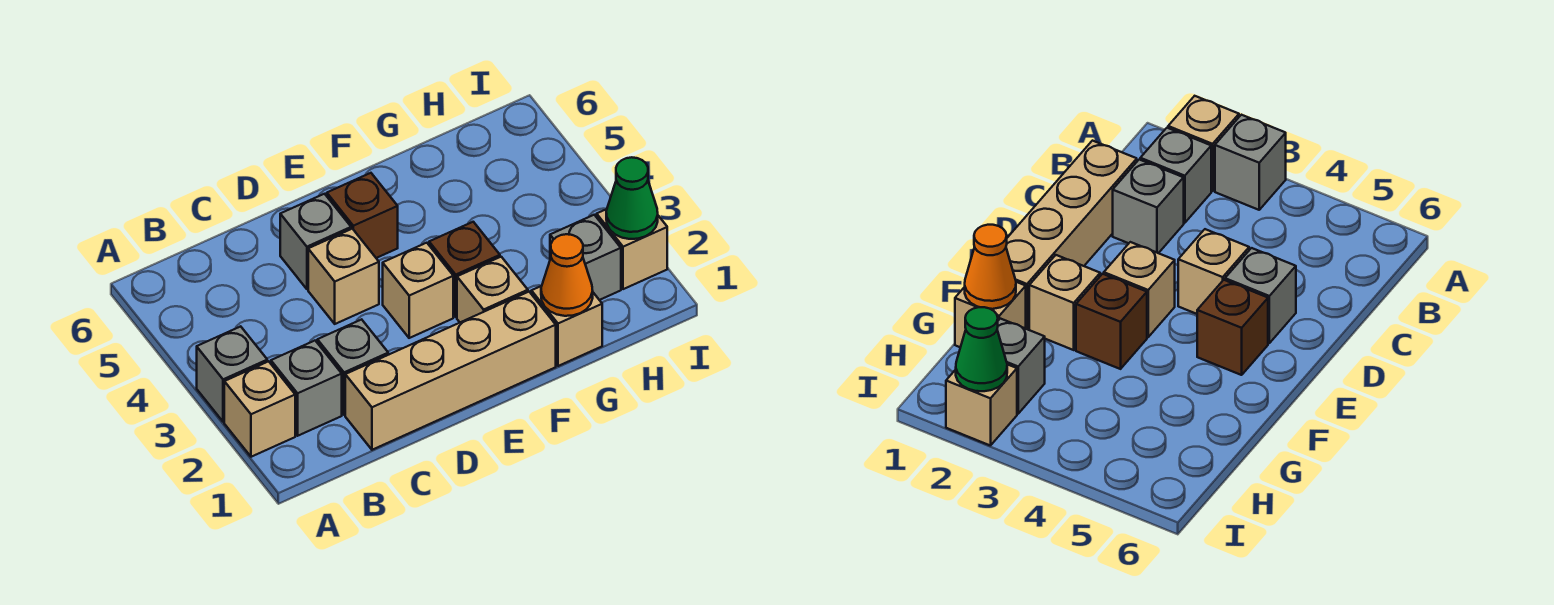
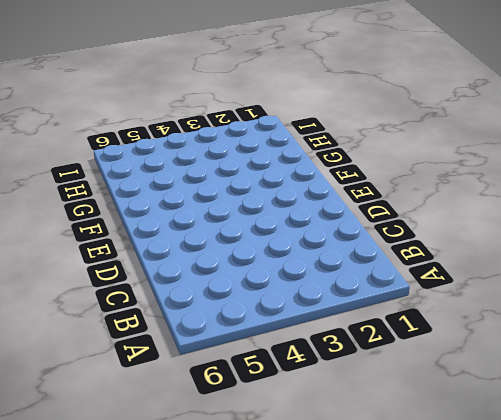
none -> tan brick A2 level 1
none -> grey brick A3 level 1
none -> grey brick B2 level 1

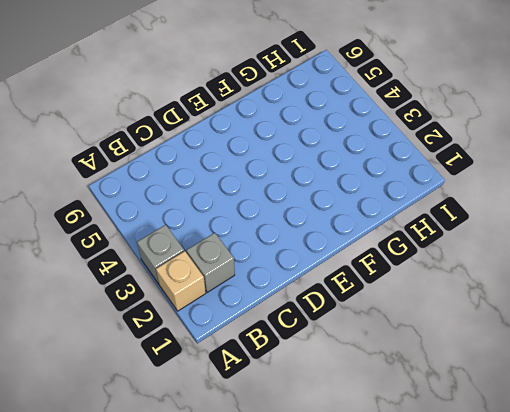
none -> tan brick C1:F1 level 1
none -> grey brick C2 level 1
none -> tan brick D4 level 1

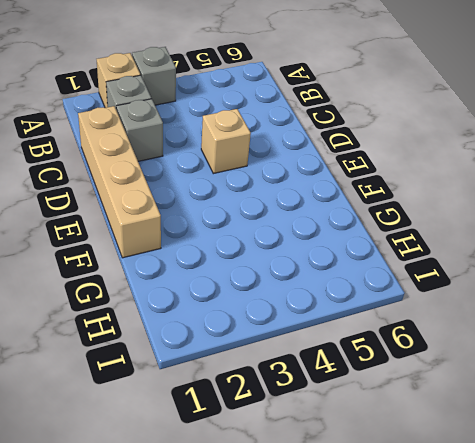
none -> grey brick D5 level 1
none -> tan brick E3 level 1
none -> brown brick E5 level 1

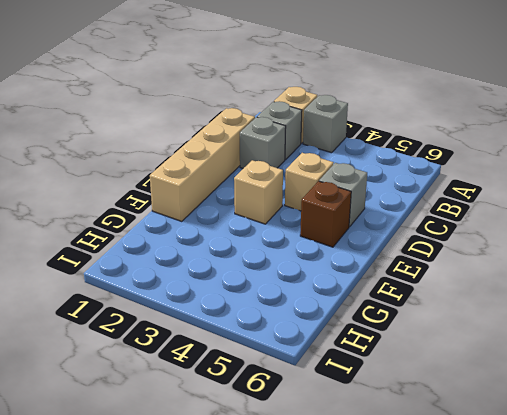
none -> tan brick F2 level 1
none -> brown brick F3 level 1
none -> tan brick G1 level 1

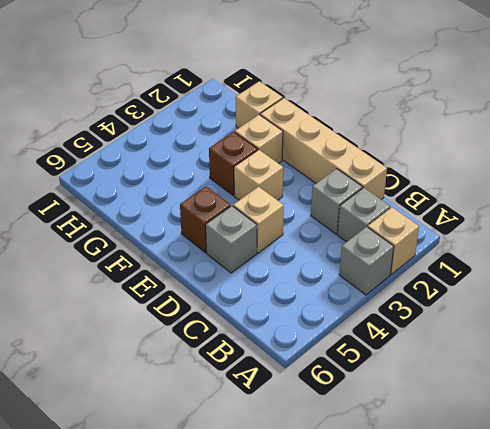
none -> grey brick H2 level 1
none -> tan brick I2 level 1
none -> orange cone G1 level 2

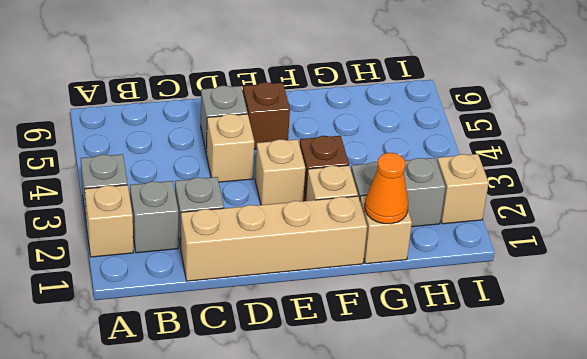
grey brick G2:H2 level 1 -> grey brick H2 level 1
none -> green cone I2 level 2

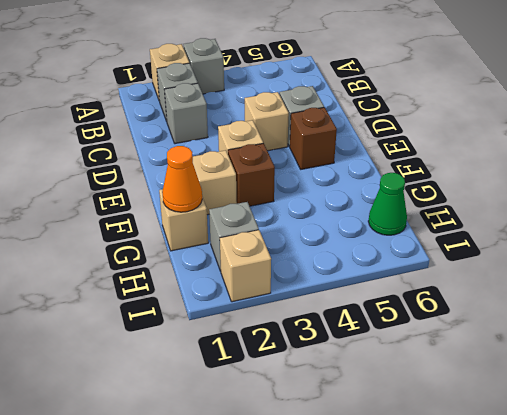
green cone H6 level 1 -> green cone I2 level 2
none -> tan brick C1:F1 level 1

